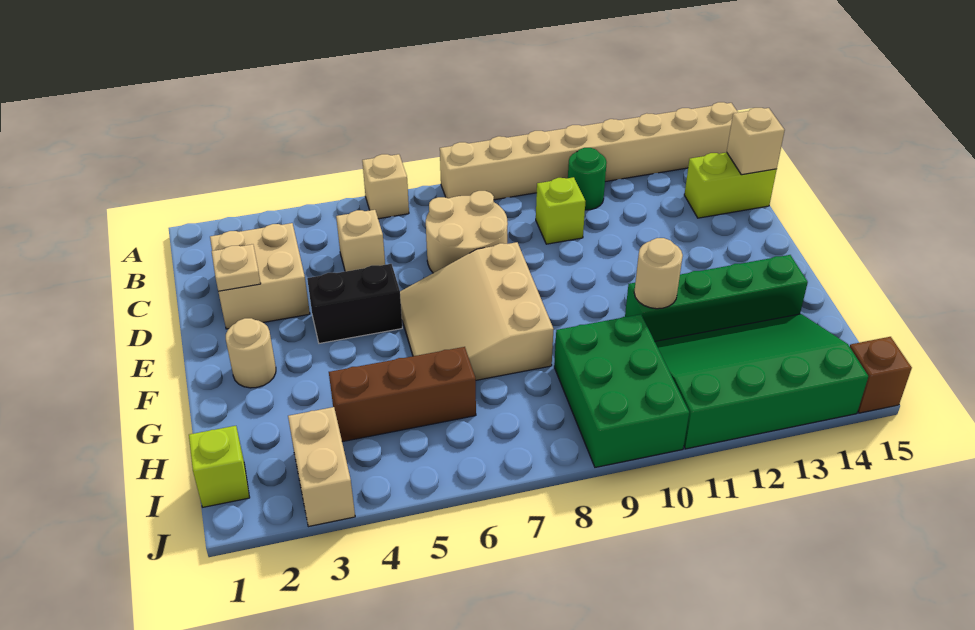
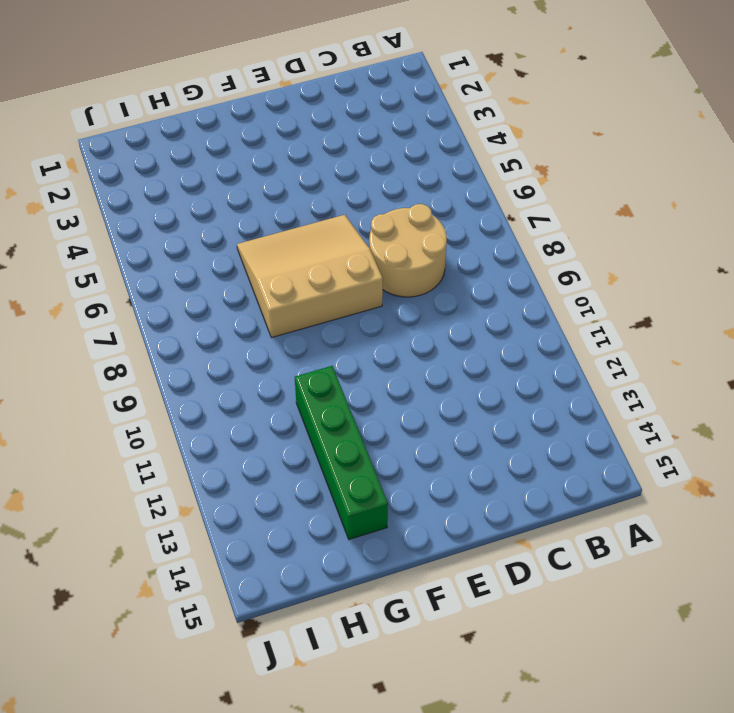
none -> tan brick A6 level 1
none -> tan brick A8:A15 level 1
none -> green round brick B11 level 1

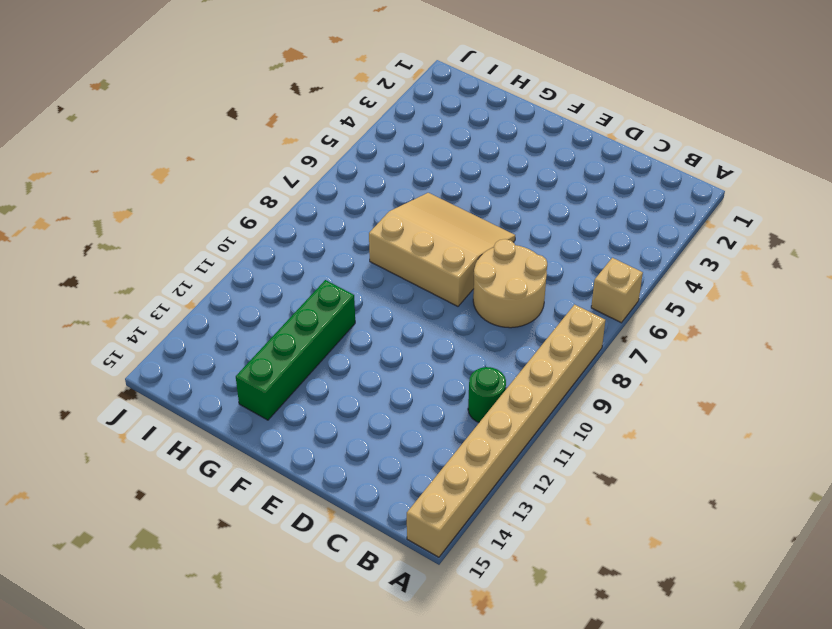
none -> tan brick C2:D3 level 1
none -> tan brick C5 level 1
none -> lime brick C10 level 1

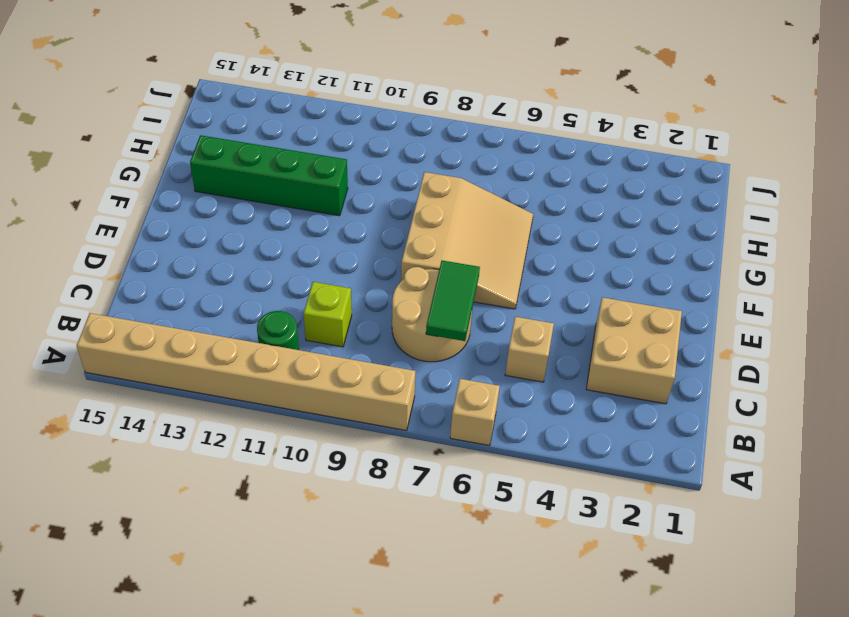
green tile C7:D7 level 2 -> none
none -> lime brick C14:C15 level 1
none -> black brick E4:E5 level 1
none -> tan round brick F2 level 1

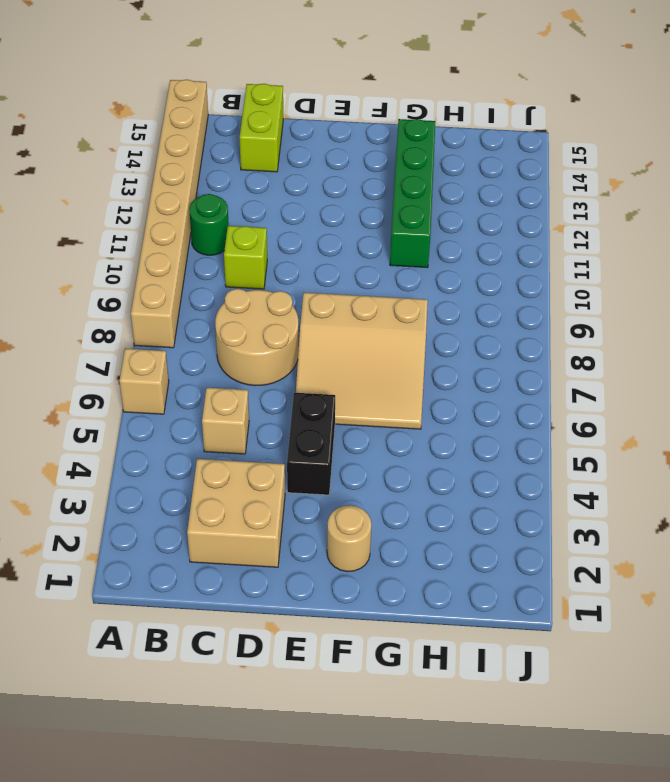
none -> brown brick H4:H6 level 1
none -> green brick H9:J10 level 1
none -> green slope H11:J14 level 1 top J

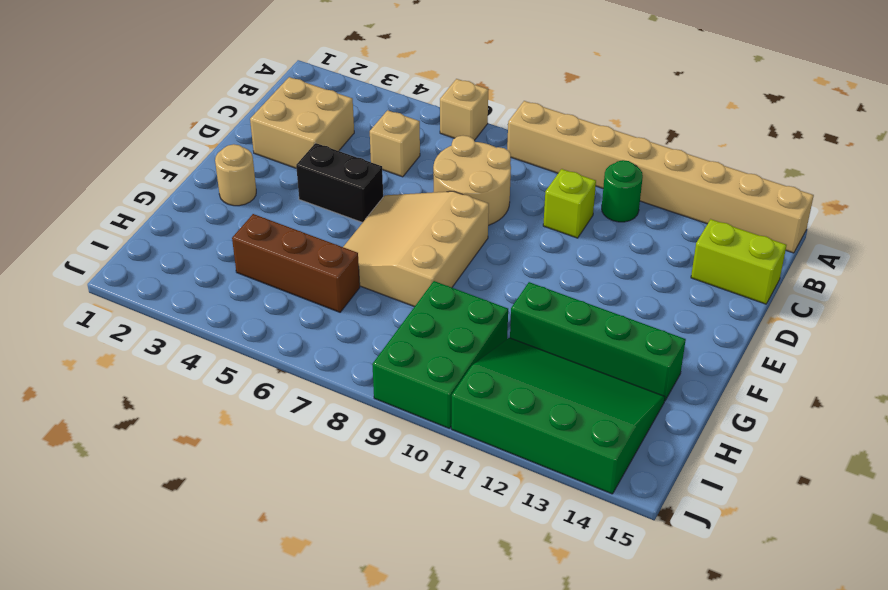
none -> lime brick I1 level 1
none -> tan brick I3:J3 level 1
none -> brown brick J15 level 1

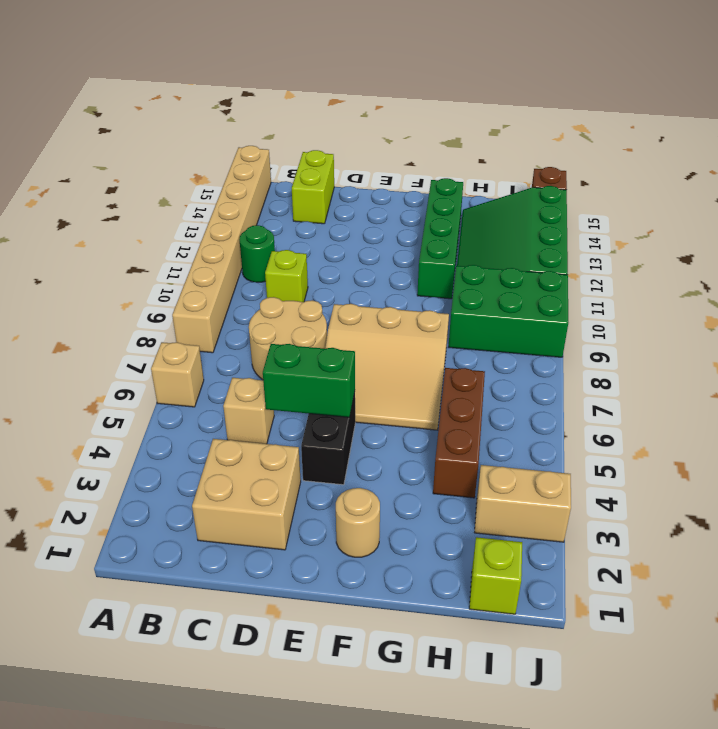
green brick D5:E5 level 2 -> none
none -> tan brick C15 level 2
none -> tan plate D2 level 2
none -> tan round brick G11 level 2

